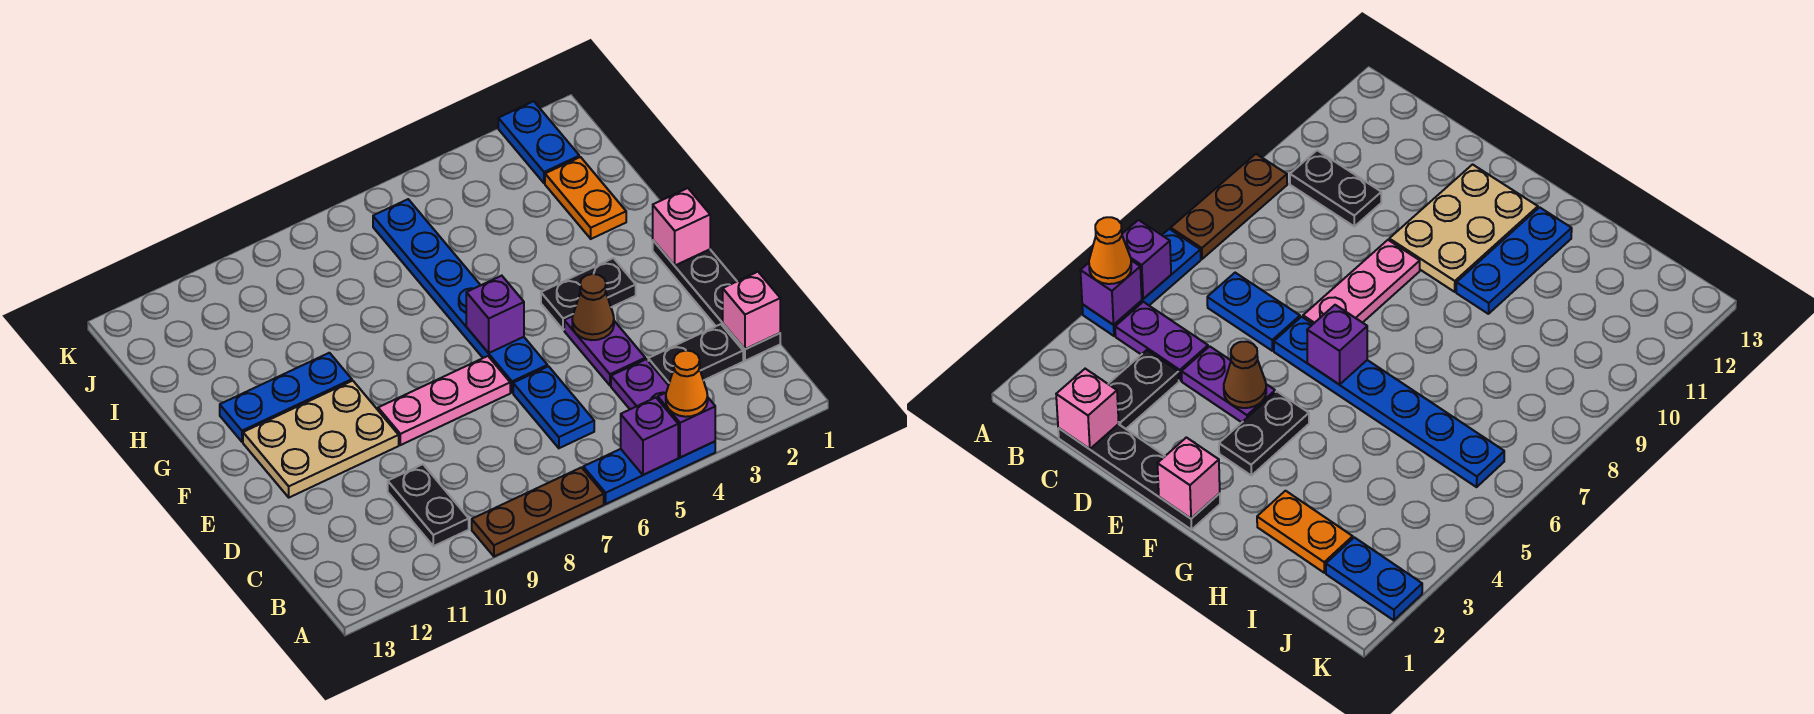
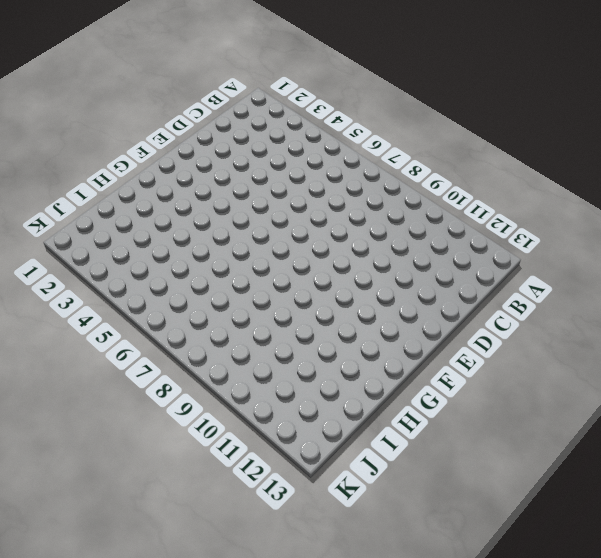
none -> blue plate A4:A6 level 1
none -> brown plate A7:A9 level 1
none -> purple plate B4:C4 level 1

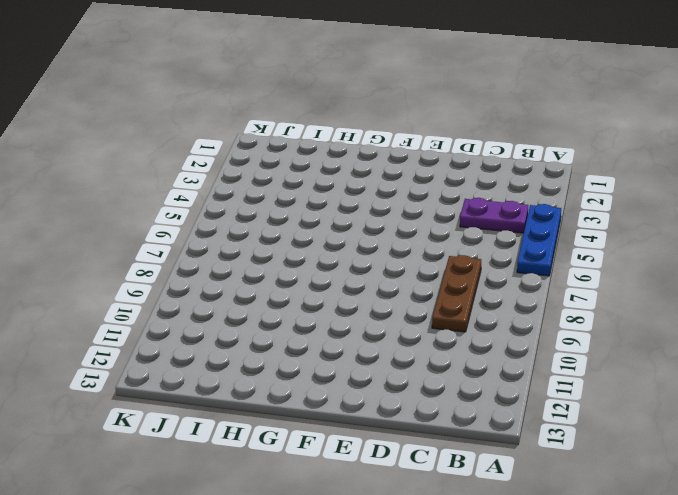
brown plate C7:C9 level 1 -> brown plate A7:A9 level 1
none -> black plate B10:C10 level 1
none -> black plate C1:F1 level 1
none -> black plate C2:C3 level 1

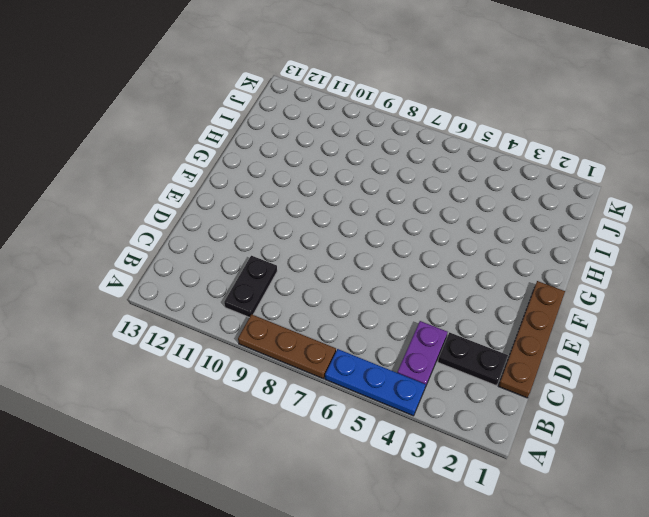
brown plate C1:F1 level 1 -> black plate C1:F1 level 1
none -> blue plate C6:D6 level 1
none -> purple plate D4:E4 level 1
none -> blue plate E6:J6 level 1

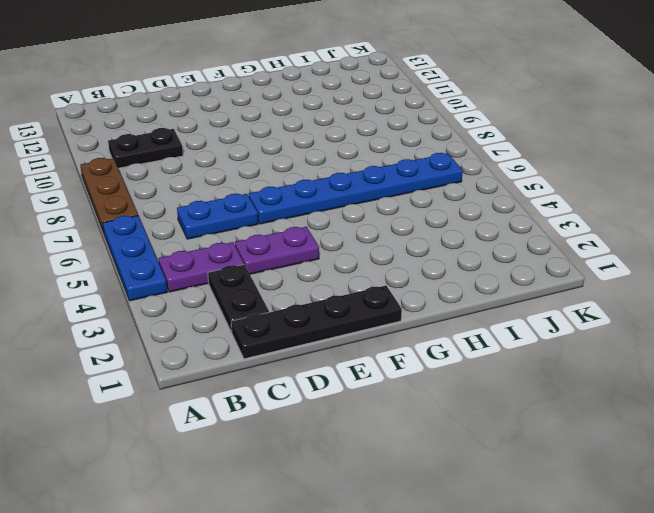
none -> pink plate E7:E9 level 1
none -> tan plate E10:F12 level 1
none -> black plate F3:F4 level 1

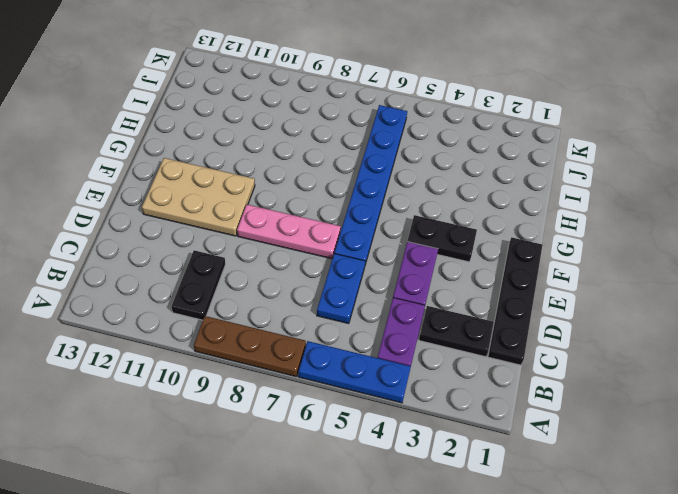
none -> blue plate G10:G12 level 1
none -> orange plate H2:I2 level 1
none -> blue plate J2:K2 level 1

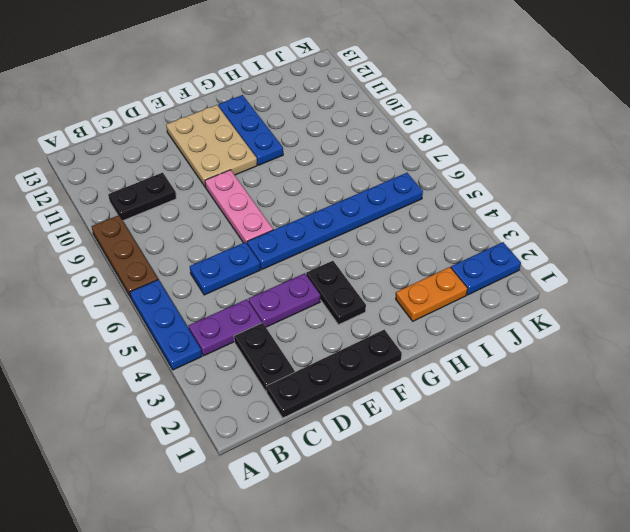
none -> purple brick A4 level 2
none -> purple brick A5 level 2
none -> pink brick C1 level 2

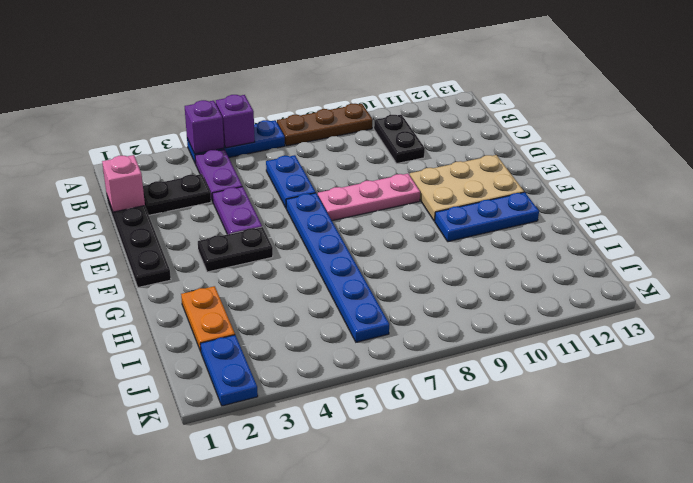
none -> brown cone E4 level 2
none -> pink brick F1 level 2
none -> purple brick F6 level 2

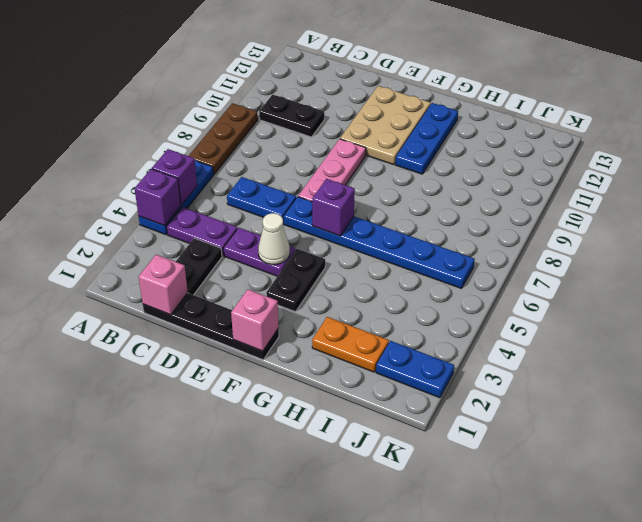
white cone E4 level 2 -> brown cone E4 level 2
none -> orange cone A4 level 3

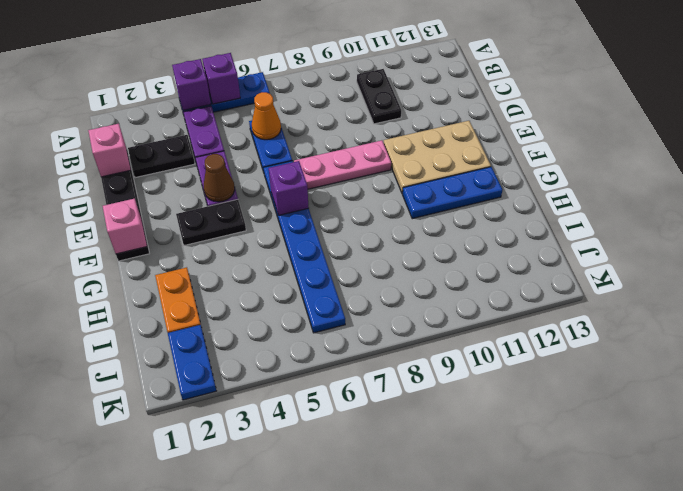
orange cone C6 level 2 -> orange cone A4 level 3
none -> brown plate A7:A9 level 1

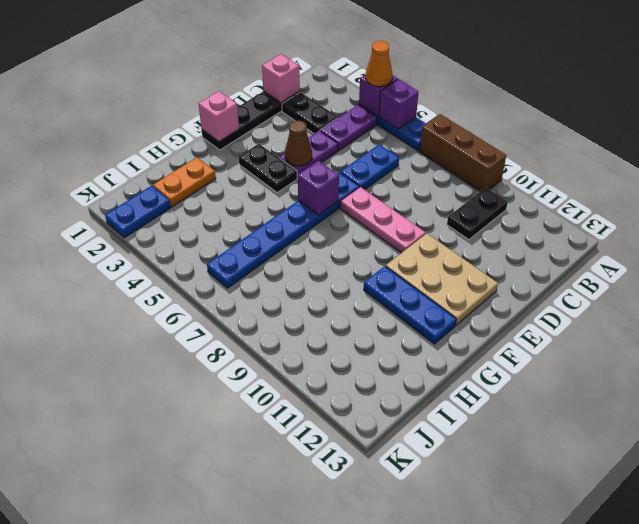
brown brick A7:A9 level 1 -> brown plate A7:A9 level 1

